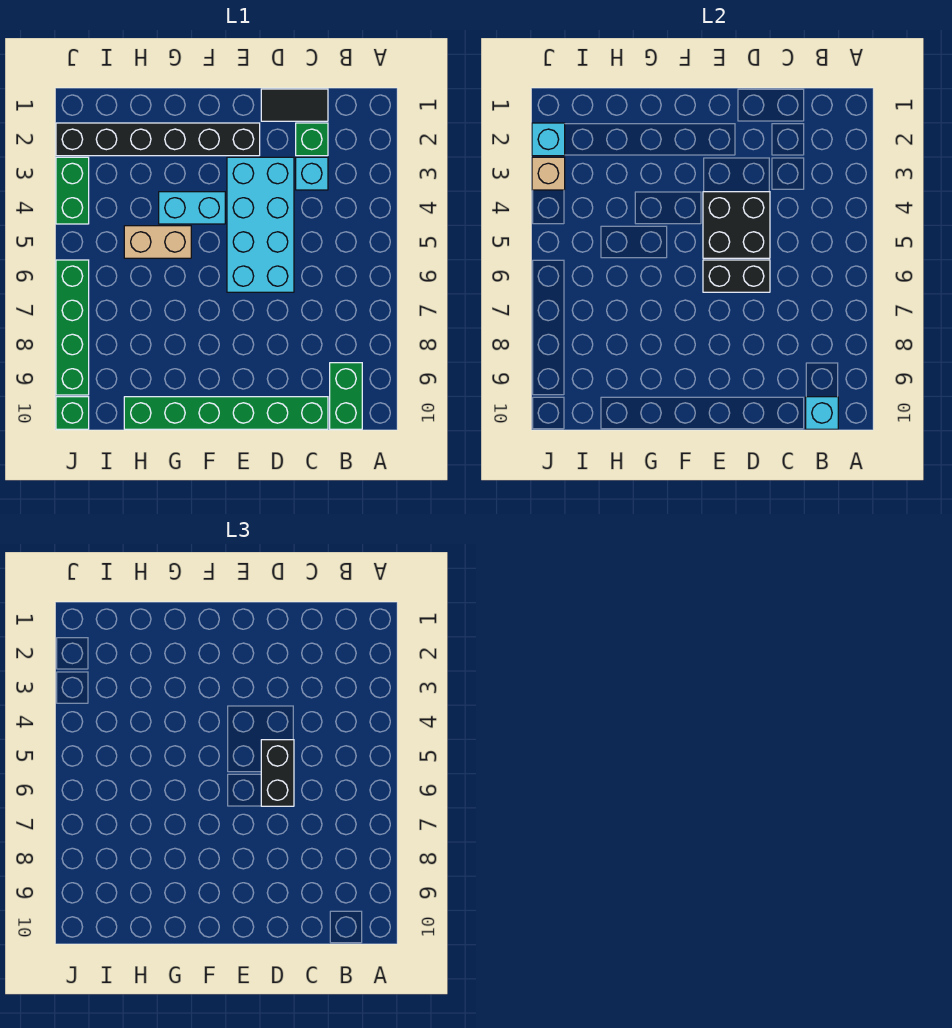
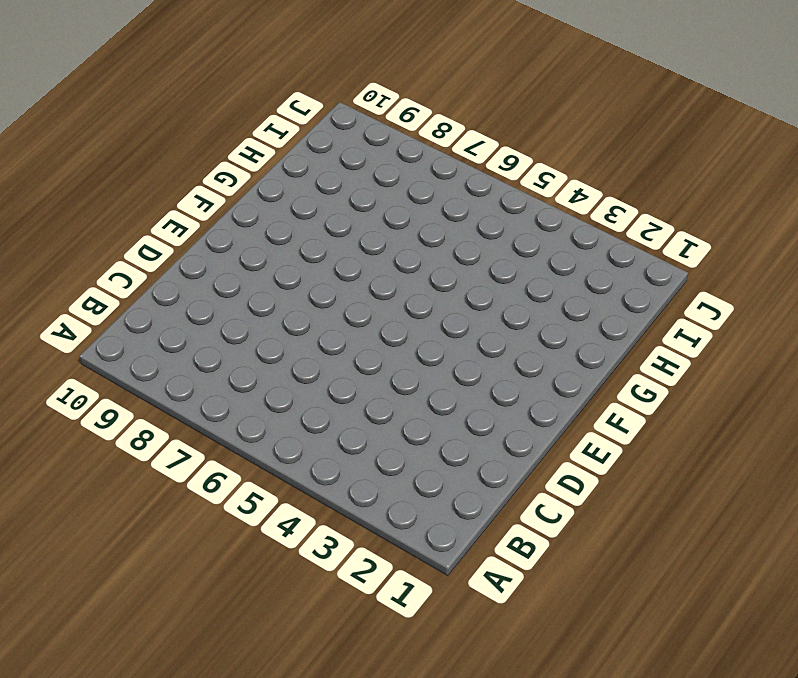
none -> green brick B9:B10 level 1
none -> black tile C1:D1 level 1
none -> green brick C2 level 1

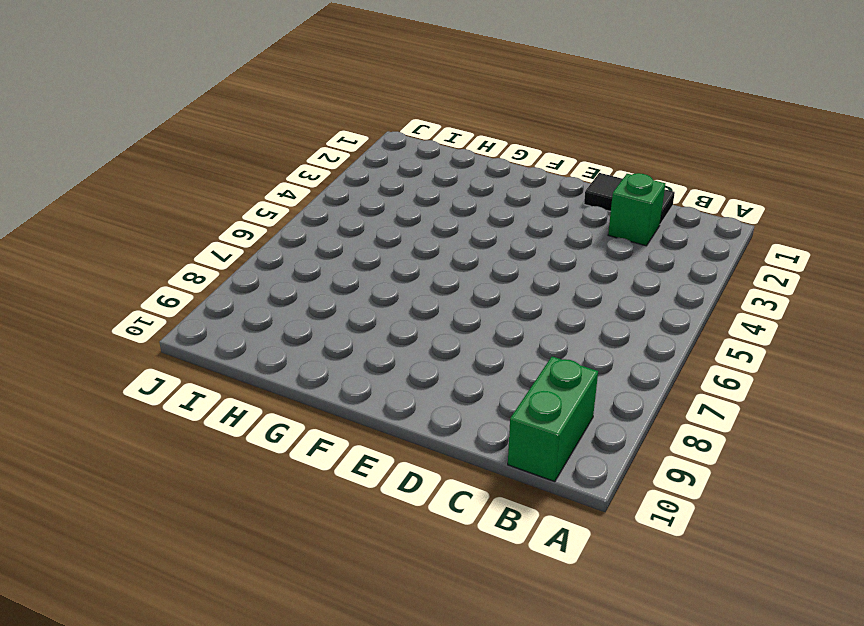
none -> cyan brick C3 level 1
none -> green brick C10:H10 level 1
none -> cyan brick D3:E6 level 1

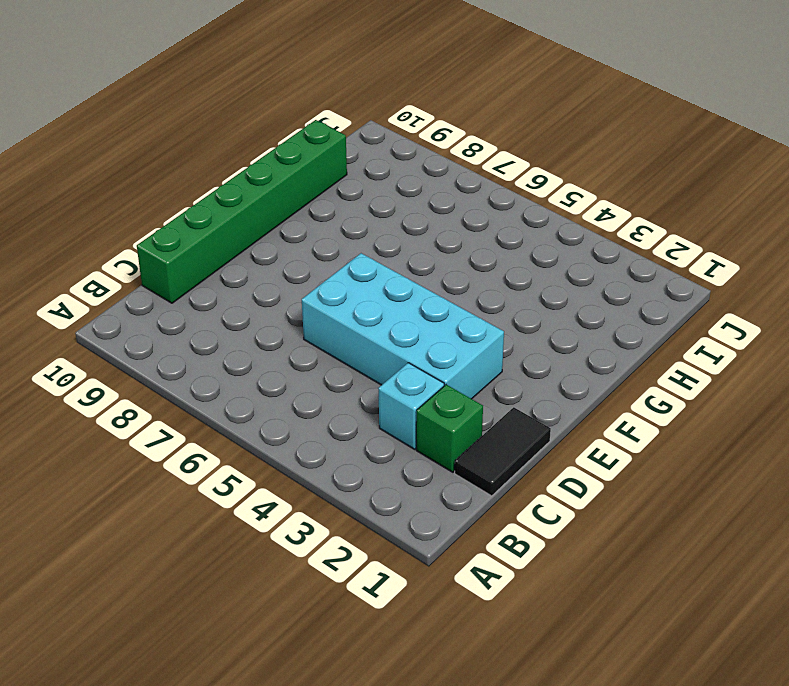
none -> green brick B9:B10 level 1
none -> black brick E2:J2 level 1
none -> cyan brick F4:G4 level 1

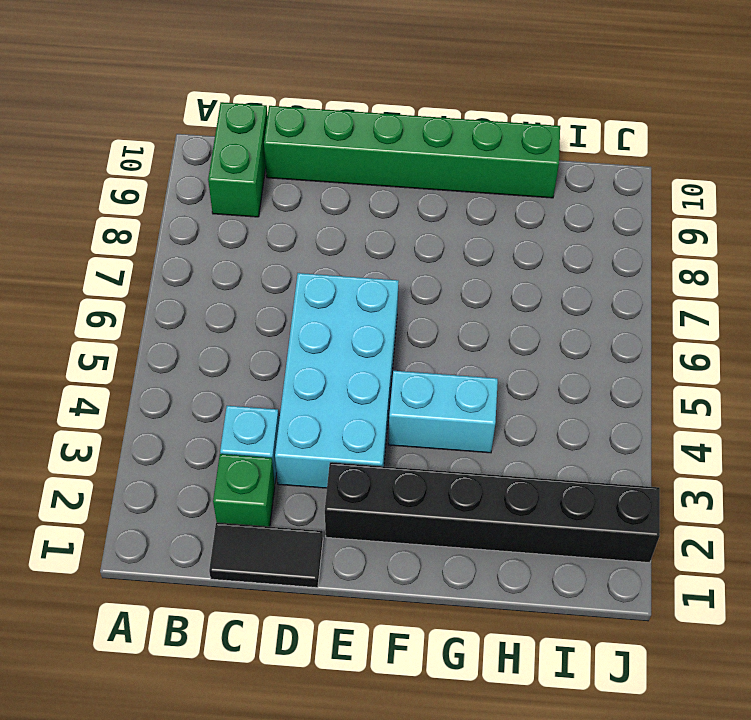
none -> tan brick G5:H5 level 1
none -> green brick J3:J4 level 1
none -> green brick J6:J9 level 1

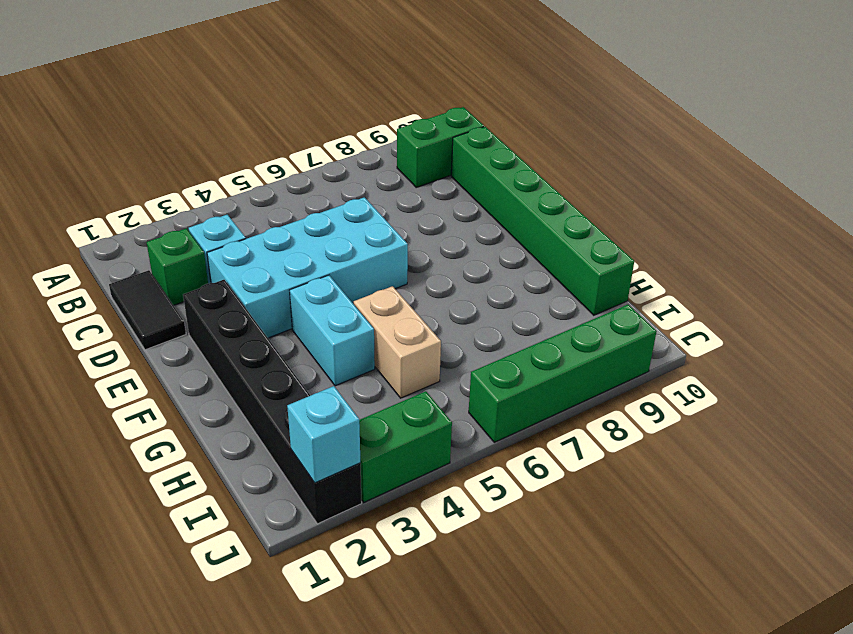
none -> green brick J10 level 1
none -> cyan brick B10 level 2
none -> black brick D4:E5 level 2

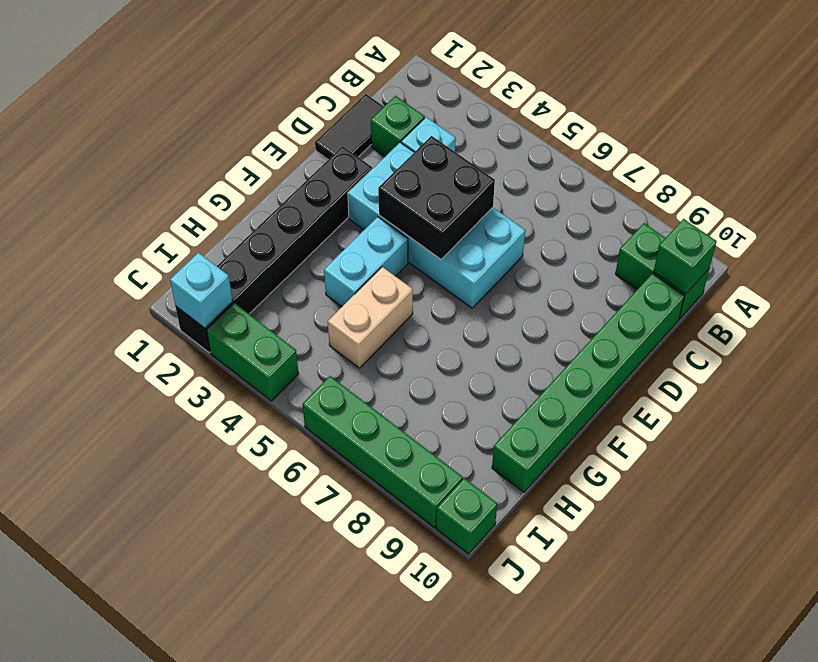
green brick B10 level 2 -> cyan brick B10 level 2
none -> black brick D6:E6 level 2
none -> tan brick J3 level 2
none -> black brick D5:D6 level 3

